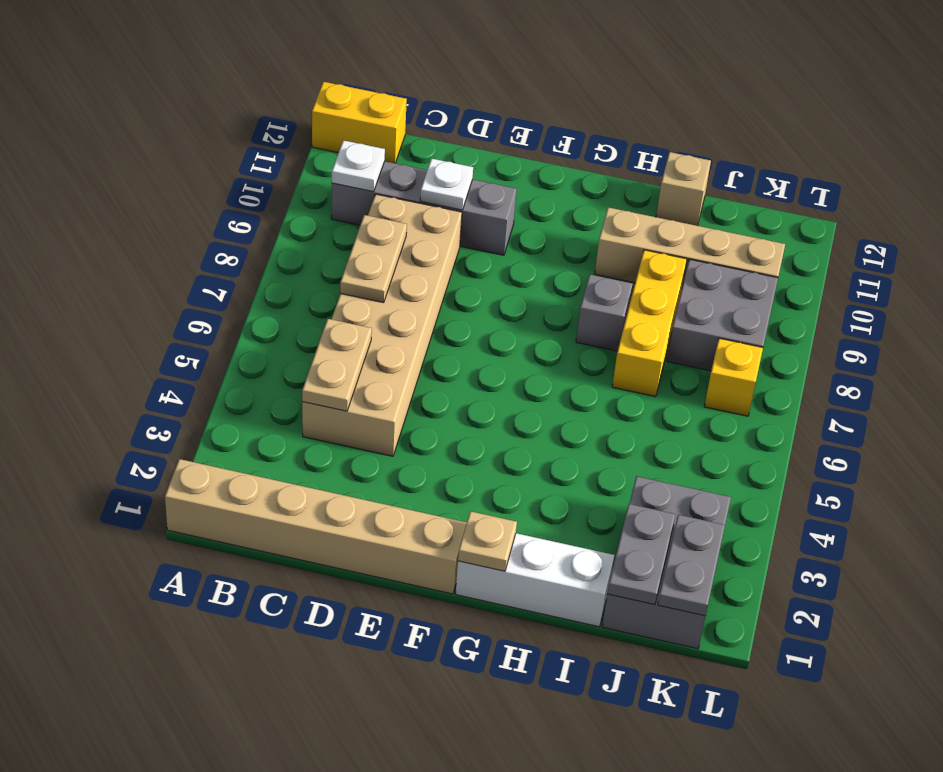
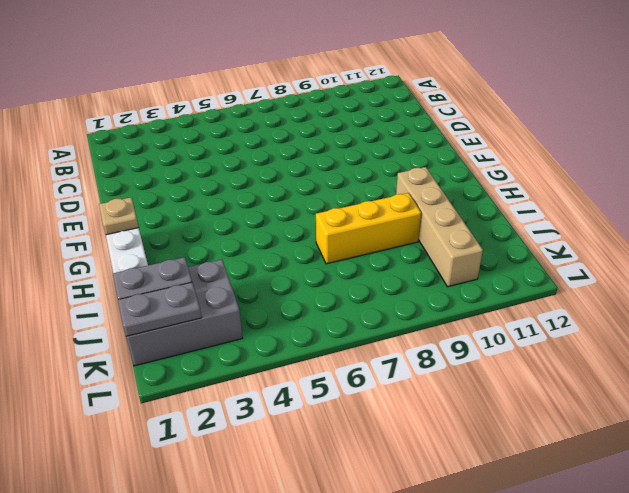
none -> tan brick A1:F1 level 1
none -> yellow brick A12:B12 level 1
none -> grey brick B10:E10 level 1

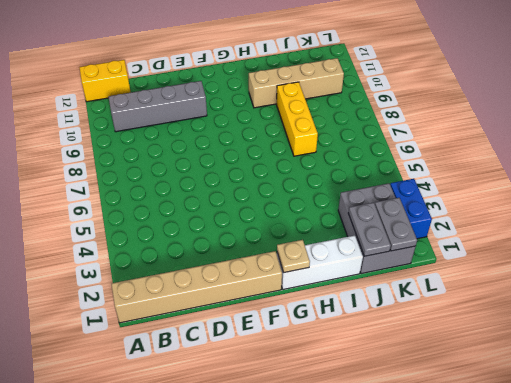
blue brick L2:L3 level 1 -> none
none -> tan brick C4:D9 level 1
none -> grey brick H8 level 1
none -> tan brick I12 level 1

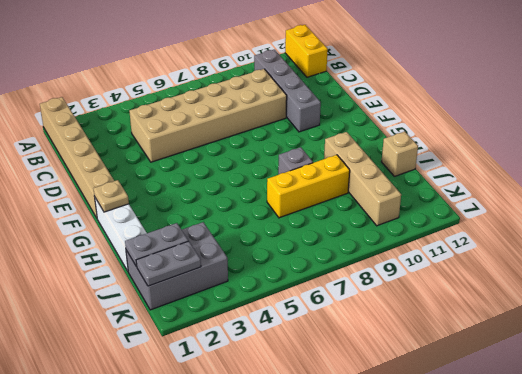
none -> grey brick J8:K9 level 1
none -> yellow brick K7 level 1
none -> white plate B10 level 2

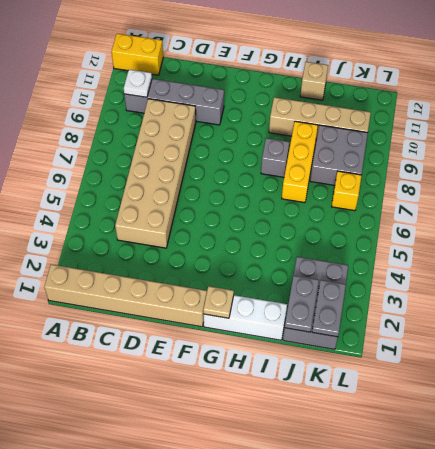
none -> tan plate C4:C5 level 2
none -> tan plate C7:C8 level 2
none -> white plate D10 level 2

